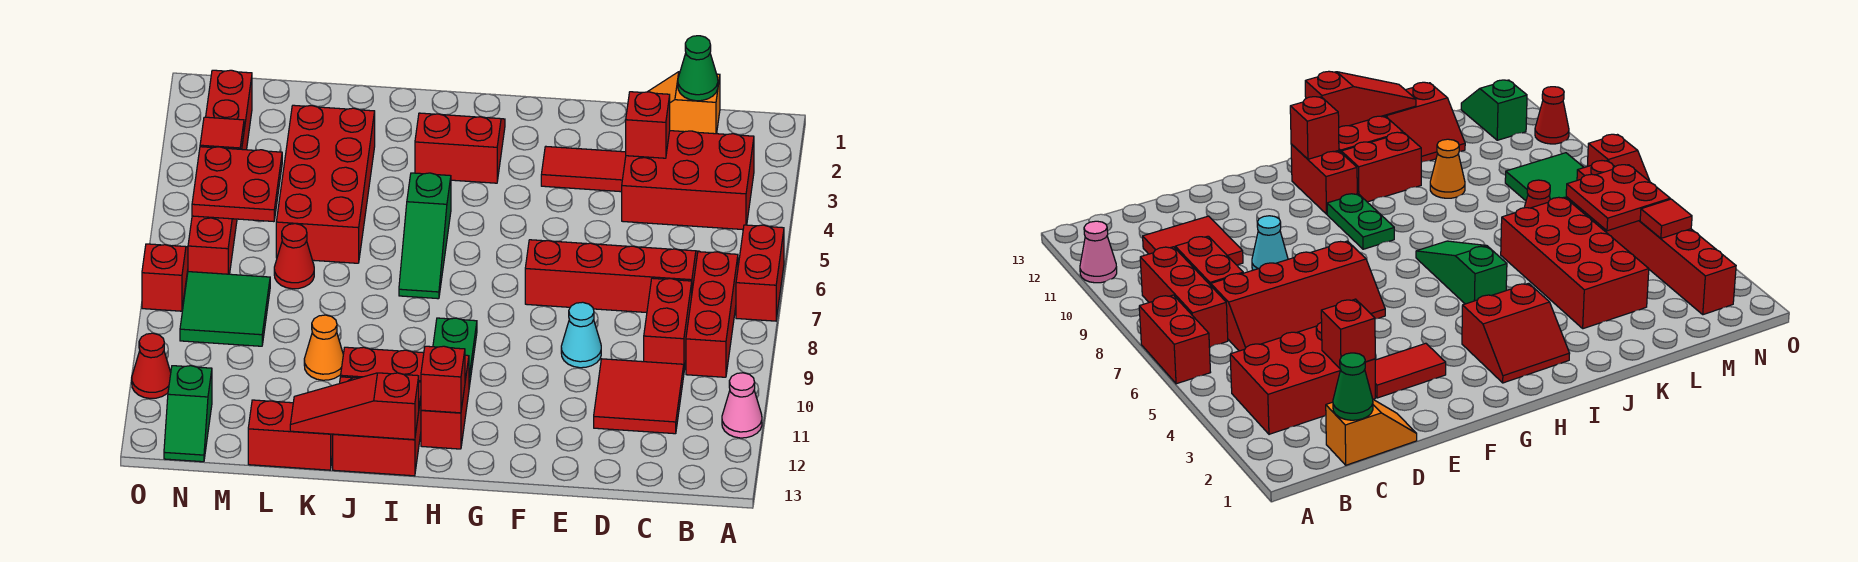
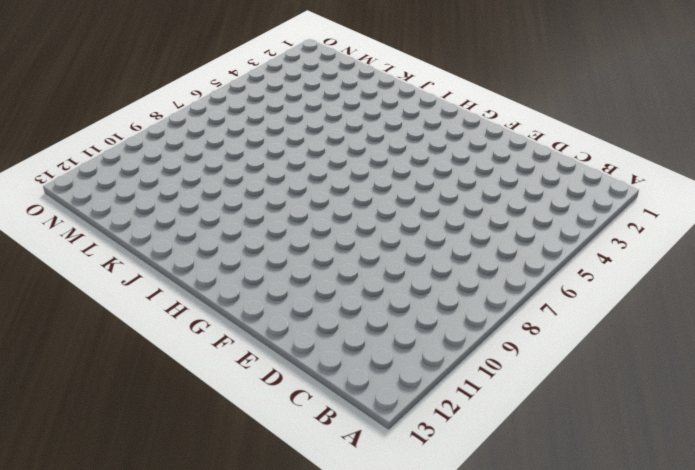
none -> red brick A6:A7 level 1
none -> pink cone A11 level 1
none -> red brick B3:D4 level 1
none -> red brick B7:B9 level 1

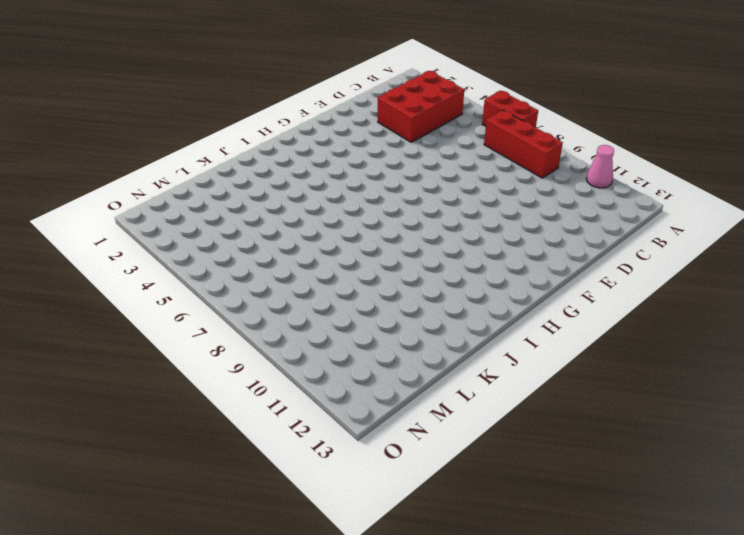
none -> orange slope C1:D1 level 1 top C
none -> red slope C6:F7 level 1 top 7
none -> red brick C8:C9 level 1
none -> red tile C10:D11 level 1

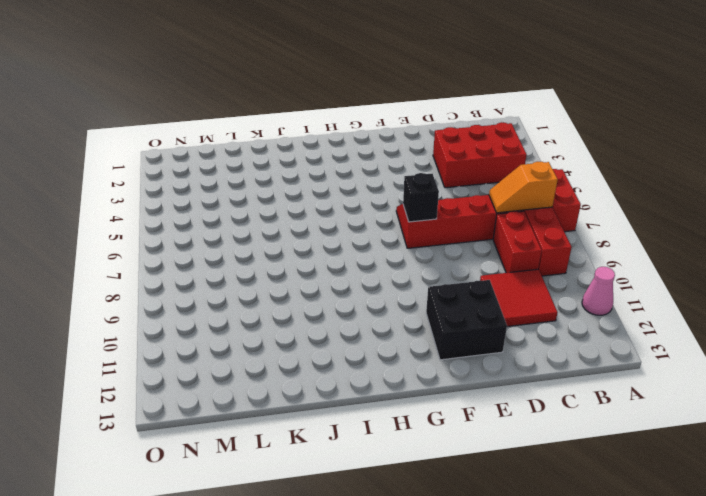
orange slope B7:C7 level 2 top B -> orange slope C1:D1 level 1 top C
black brick E11:F12 level 1 -> none
black brick F7 level 2 -> none
none -> red tile E3:F3 level 1
none -> cyan cone E9 level 1
none -> red slope H2:I3 level 1 top 3
none -> green plate H9:H10 level 1

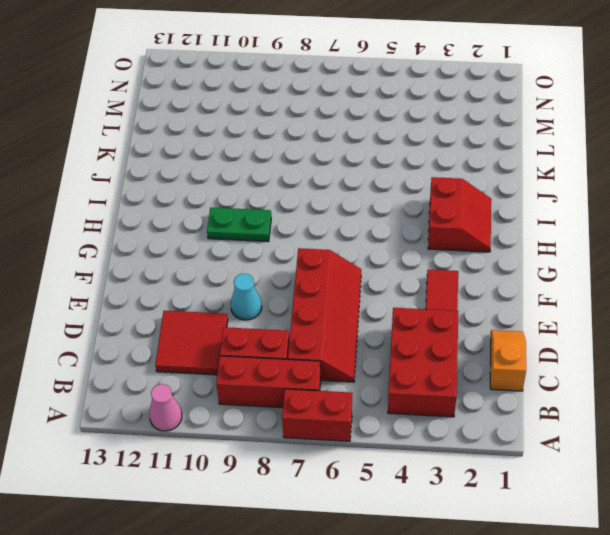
none -> red brick H11:H12 level 1
none -> green slope I5:I7 level 1 top 5
none -> red brick I11:J11 level 1
none -> red brick I12:J13 level 1

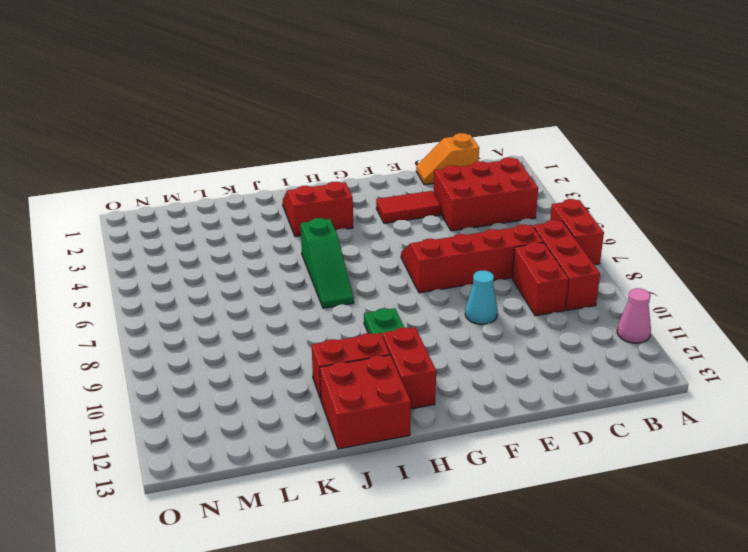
none -> red tile C10:D11 level 1
none -> red brick K3:L6 level 1
none -> orange cone K10 level 1
none -> red slope K12:L13 level 1 top 13

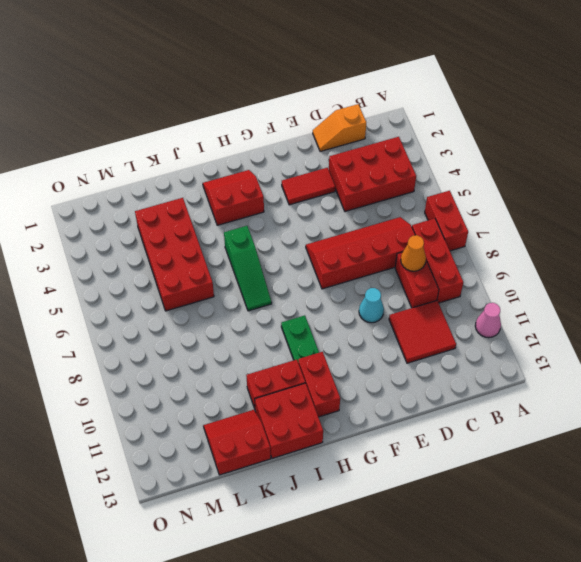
orange cone C8 level 2 -> orange cone K10 level 1
none -> red cone L7 level 1
none -> green tile M8:N9 level 1
none -> red brick N2:N7 level 1
none -> green slope N12:N13 level 1 top 12

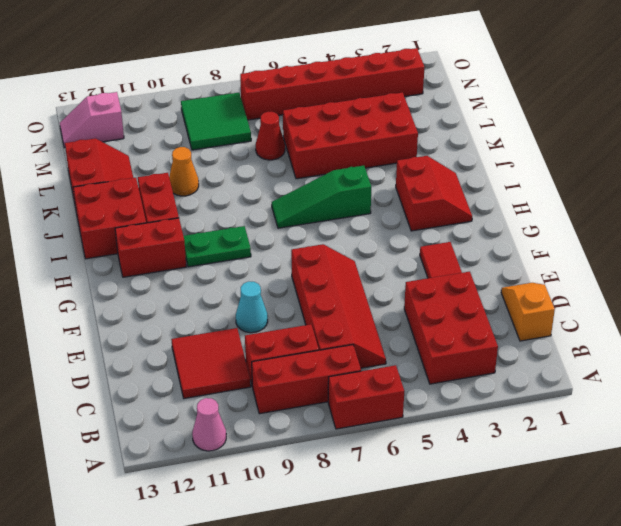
pink slope N12:N13 level 1 top 12 -> green slope N12:N13 level 1 top 12
none -> red slope O7:O8 level 1 top 8
none -> red cone O11 level 1
none -> green cone C1 level 2
none -> red brick D3 level 2

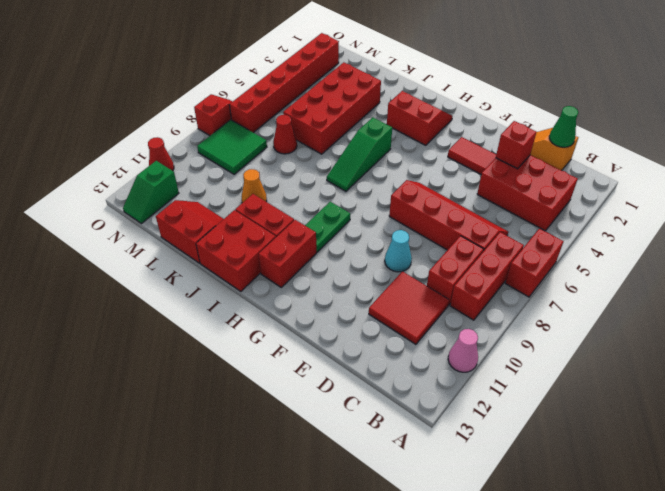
none -> red brick H12 level 2
none -> red slope I13:K13 level 2 top I
none -> red plate M5:N6 level 2
none -> red tile N4 level 2

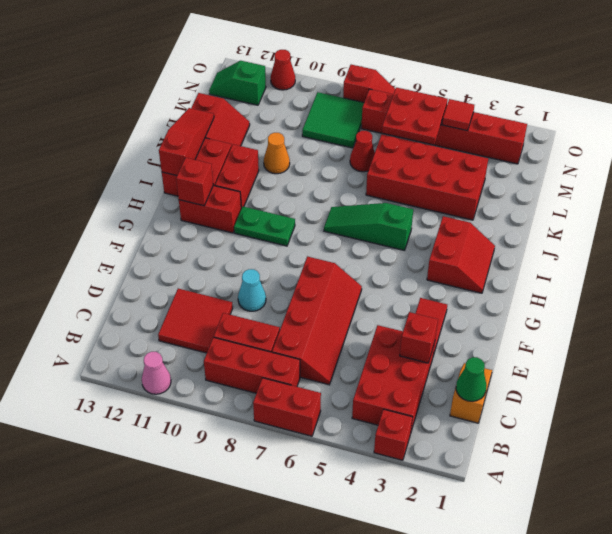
red brick A3 level 1 -> none

